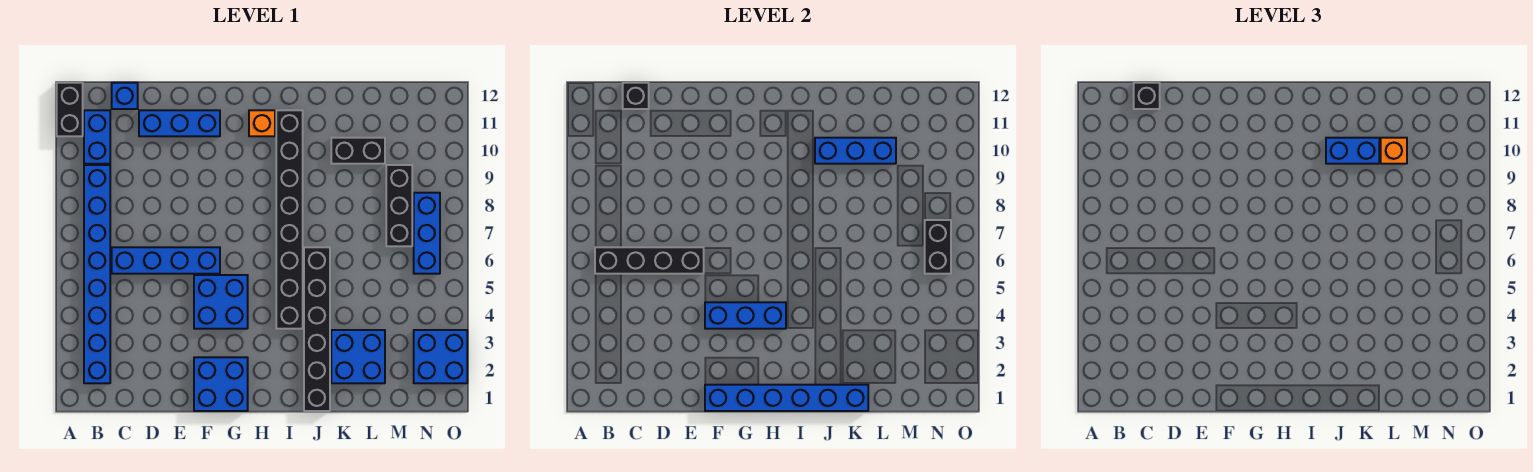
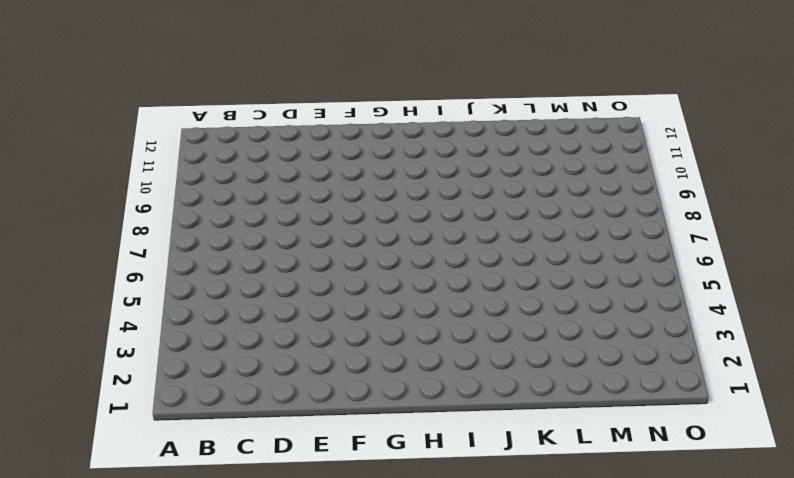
none -> black brick A11:A12 level 1
none -> blue brick B2:B9 level 1
none -> blue brick B10:B11 level 1

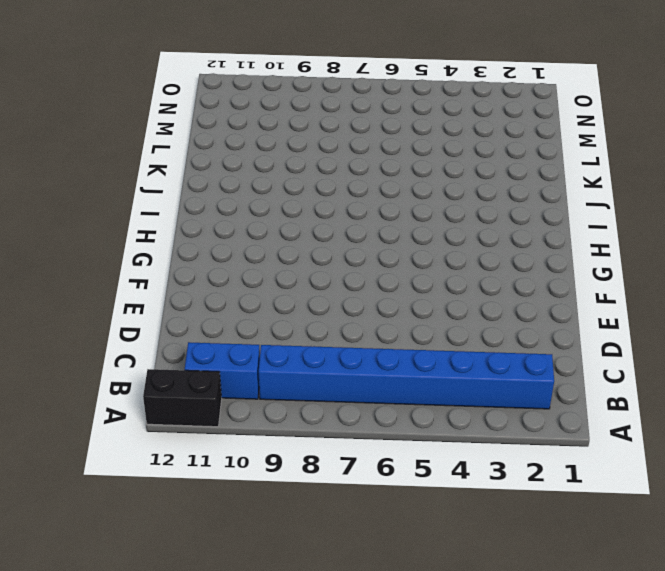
none -> blue brick C6:F6 level 1
none -> blue brick C12 level 1
none -> blue brick D11:F11 level 1

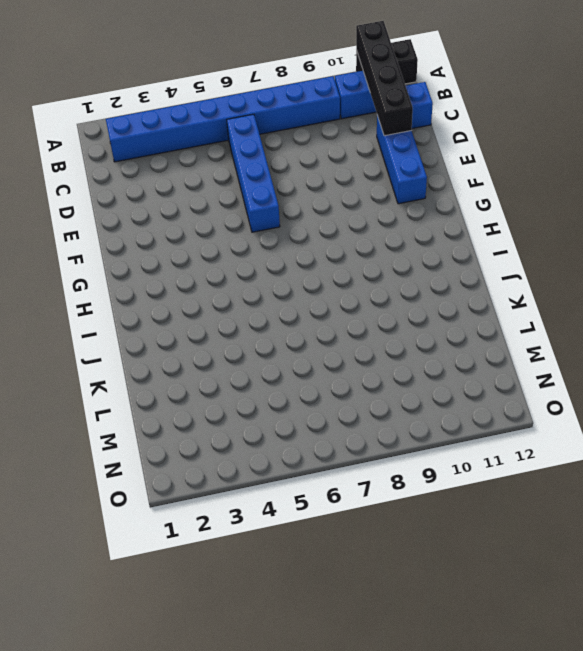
black brick A11:D11 level 2 -> black brick B6:E6 level 2
none -> blue brick F1:G2 level 1
none -> blue brick F4:G5 level 1
none -> orange brick H11 level 1

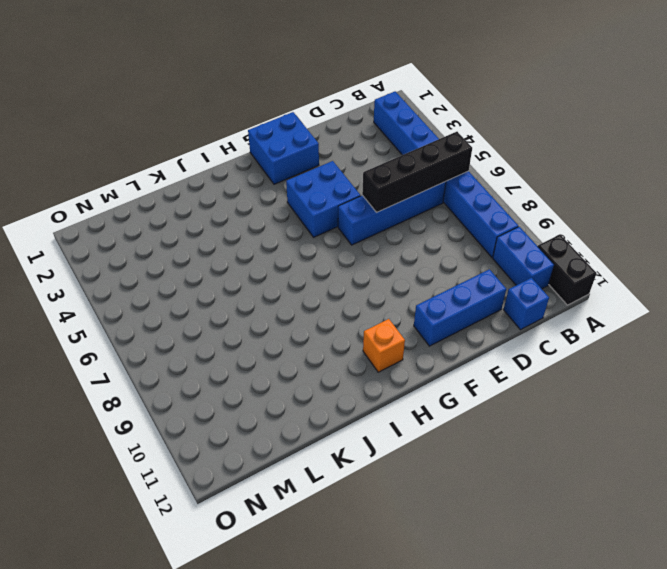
none -> black brick I4:I11 level 1
none -> black brick J1:J6 level 1
none -> blue brick K2:L3 level 1

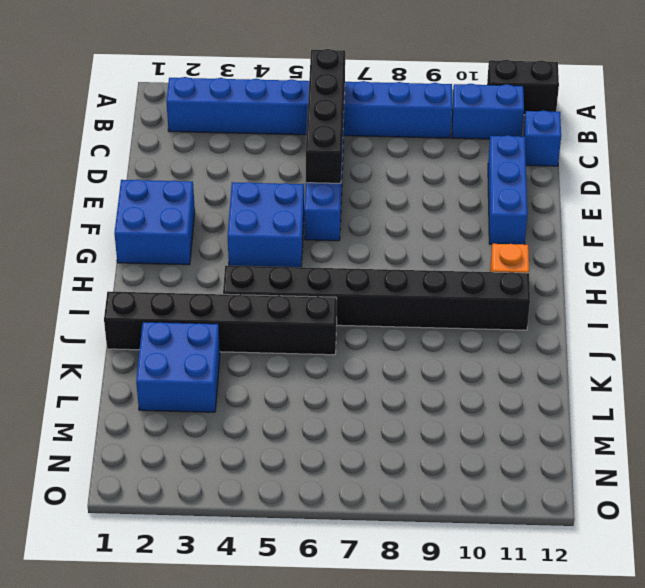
none -> black brick K10:L10 level 1
none -> black brick M7:M9 level 1
none -> blue brick N2:O3 level 1

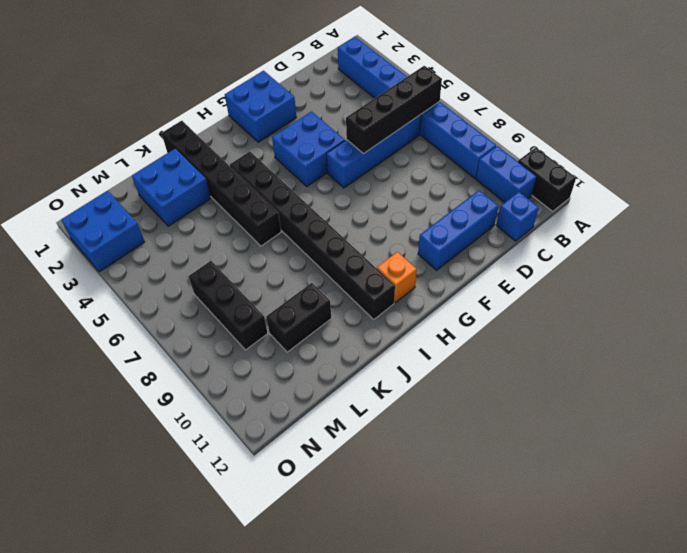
none -> blue brick N6:N8 level 1
none -> black brick C12 level 2
none -> blue brick F1:K1 level 2

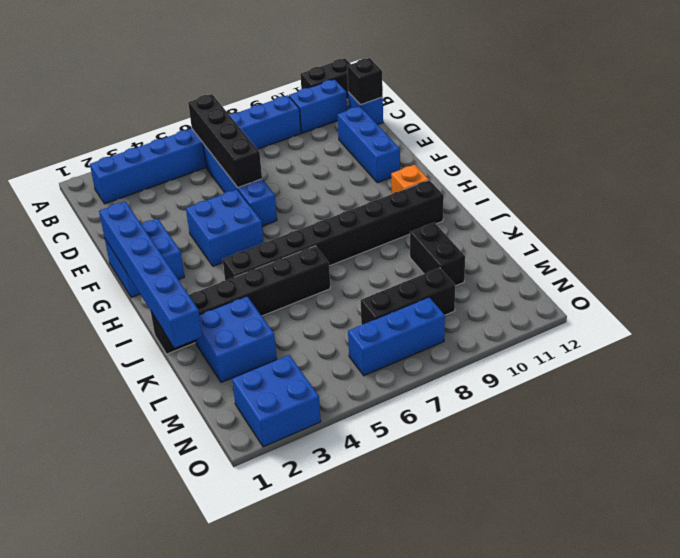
none -> blue brick F4:H4 level 2
none -> blue brick J10:L10 level 2
none -> black brick N6:N7 level 2

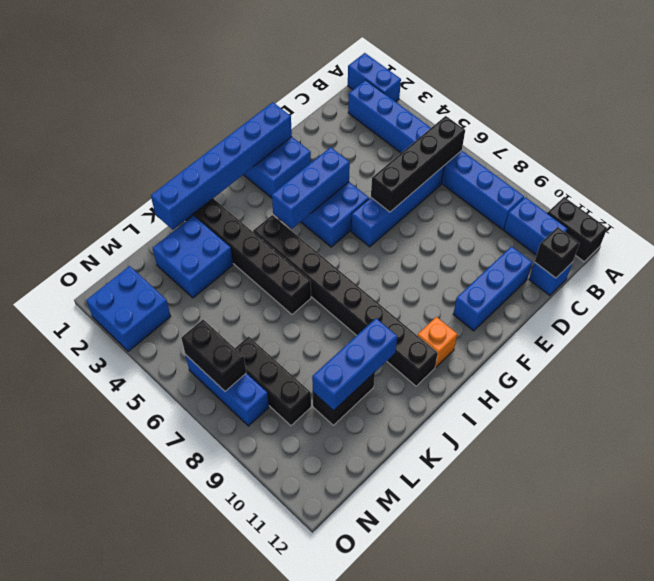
blue brick A1:A2 level 1 -> blue brick J10:K10 level 3
none -> black brick C12 level 3
none -> orange brick L10 level 3

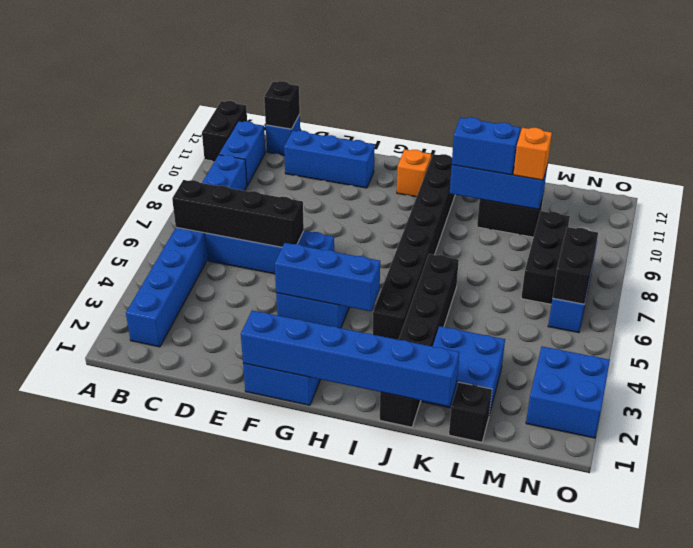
black brick L1 level 1 -> black brick C12 level 3

